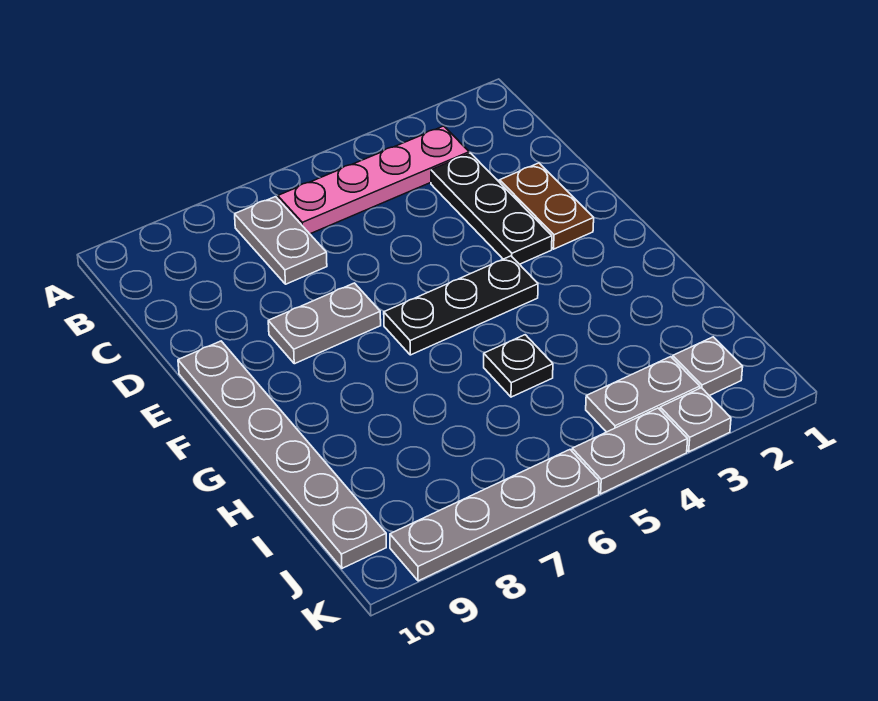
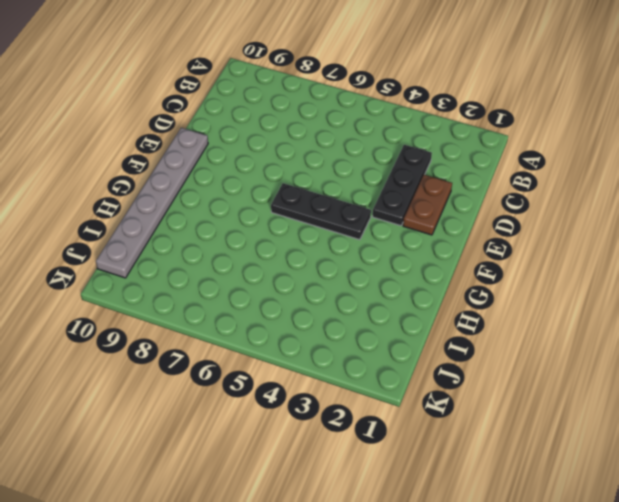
none -> pink plate B3:B6 level 1
none -> grey plate B7:C7 level 1
none -> grey plate E7:E8 level 1

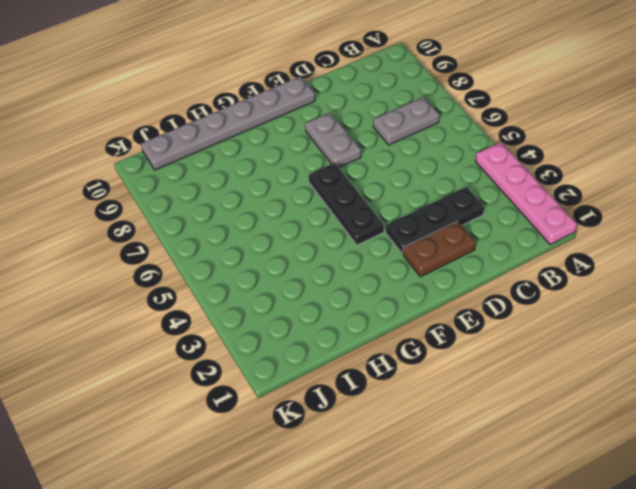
pink plate A1:A4 level 1 -> pink plate B3:B6 level 1
none -> black plate H5 level 1
none -> grey plate J2 level 1
none -> grey plate J3:J4 level 1

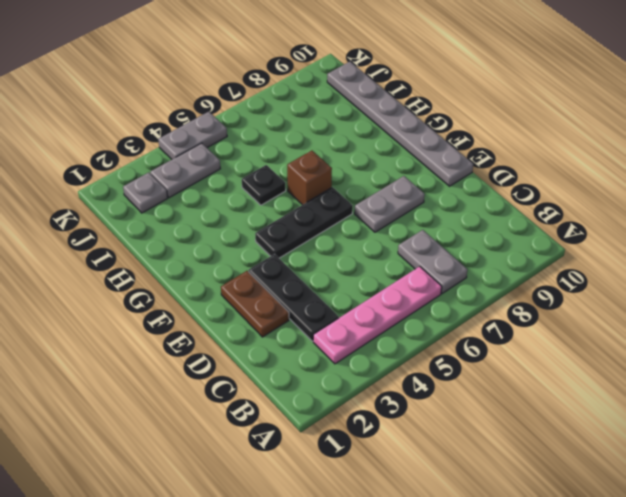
brown brick G6 level 1 -> none
none -> grey plate K3 level 1
none -> grey plate K6:K9 level 1

